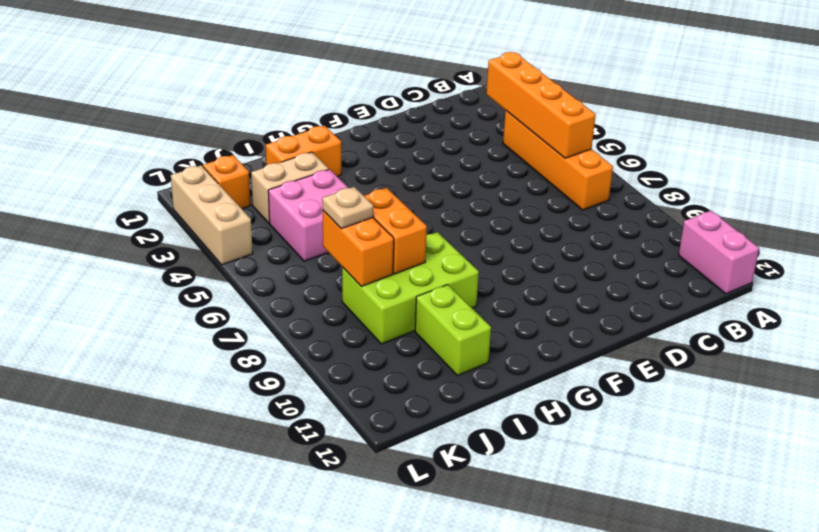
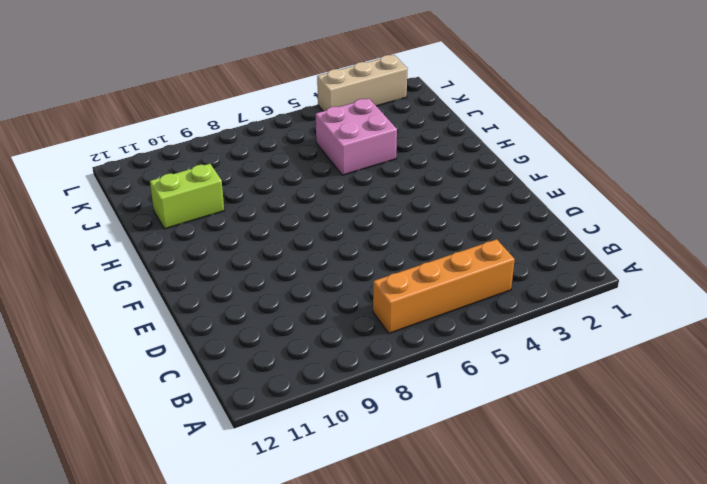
none -> pink brick A11:A12 level 1
none -> orange brick H2:I2 level 1
none -> lime brick H8:J9 level 1

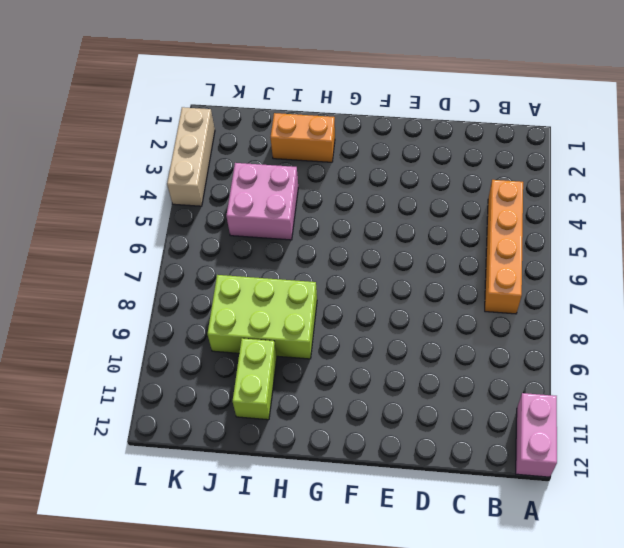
none -> tan brick I3:J3 level 1
none -> orange brick K2 level 1
none -> orange brick B3:B6 level 2

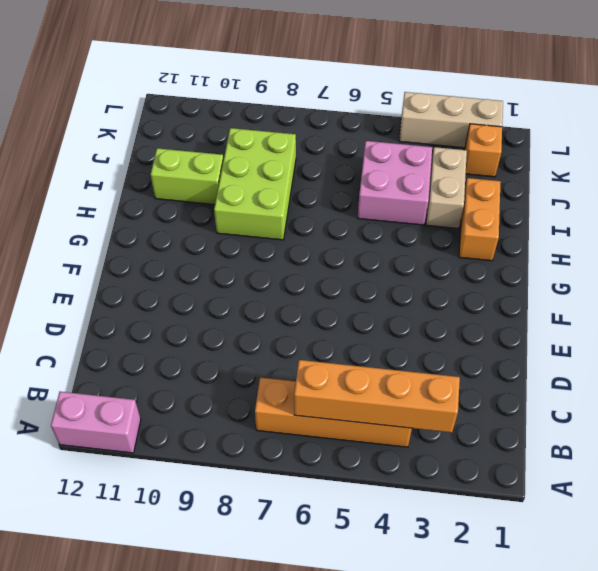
none -> orange brick I7:I8 level 2
none -> orange brick J7:J8 level 2
none -> tan plate J7 level 3

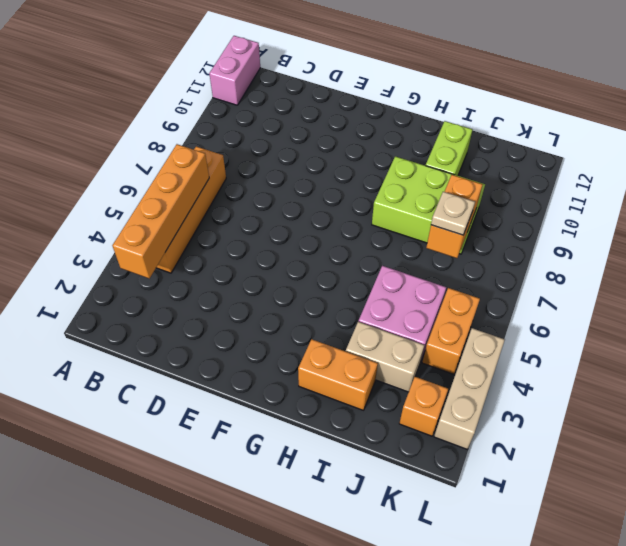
orange brick K4:K5 level 1 -> orange brick I7:I8 level 2

